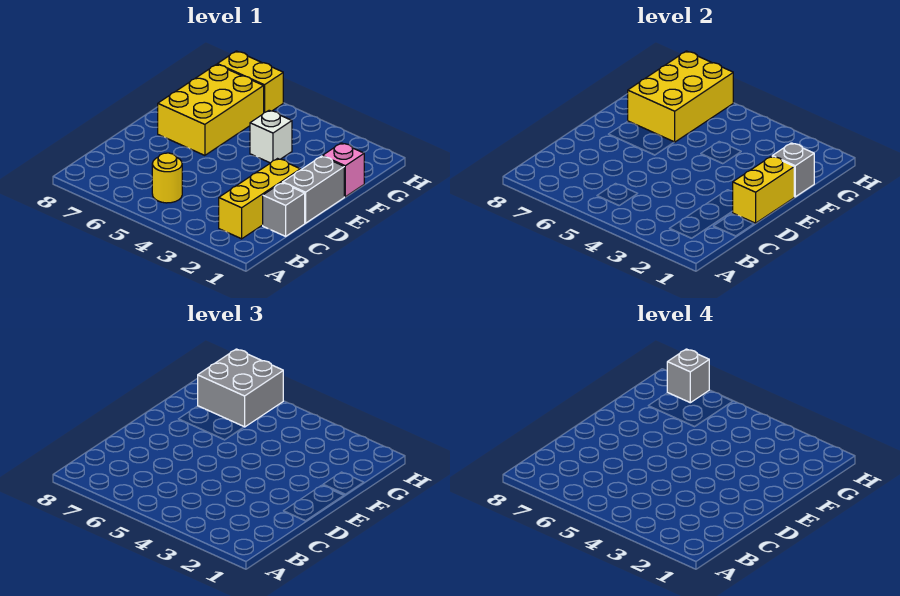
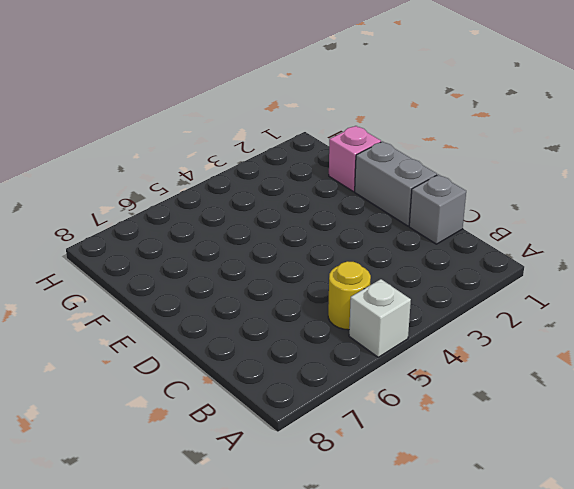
white brick A5 level 1 -> white brick F4 level 1
none -> yellow brick B2:D2 level 1
none -> yellow brick E6:G7 level 1
none -> yellow brick H6:H7 level 1

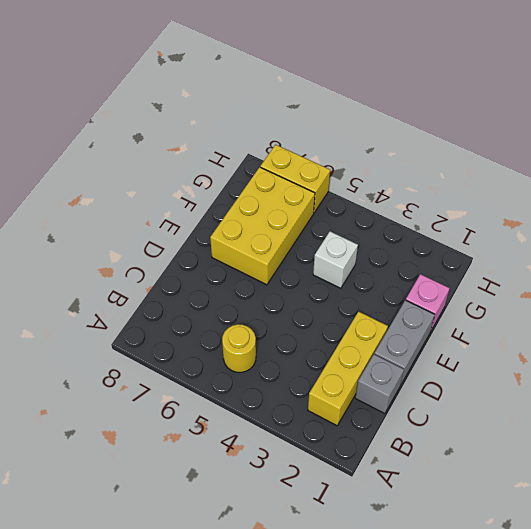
none -> yellow brick D1:E1 level 2
none -> grey brick F1 level 2
none -> yellow brick F6:H7 level 2

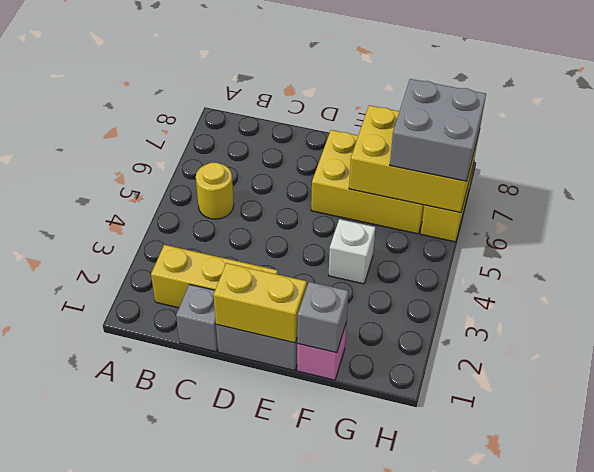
none -> grey brick H7 level 4

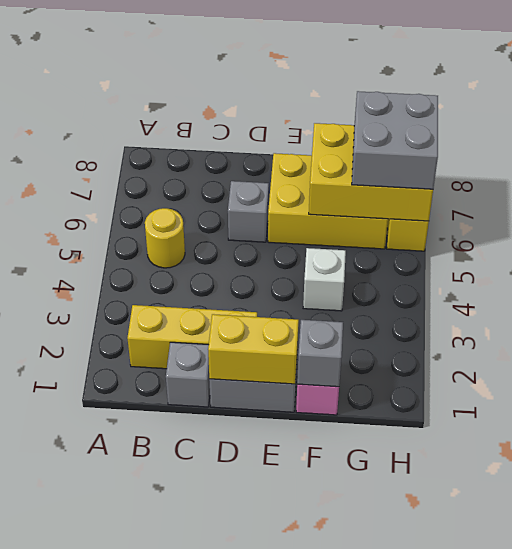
grey brick D6 level 1 -> grey brick H7 level 4

